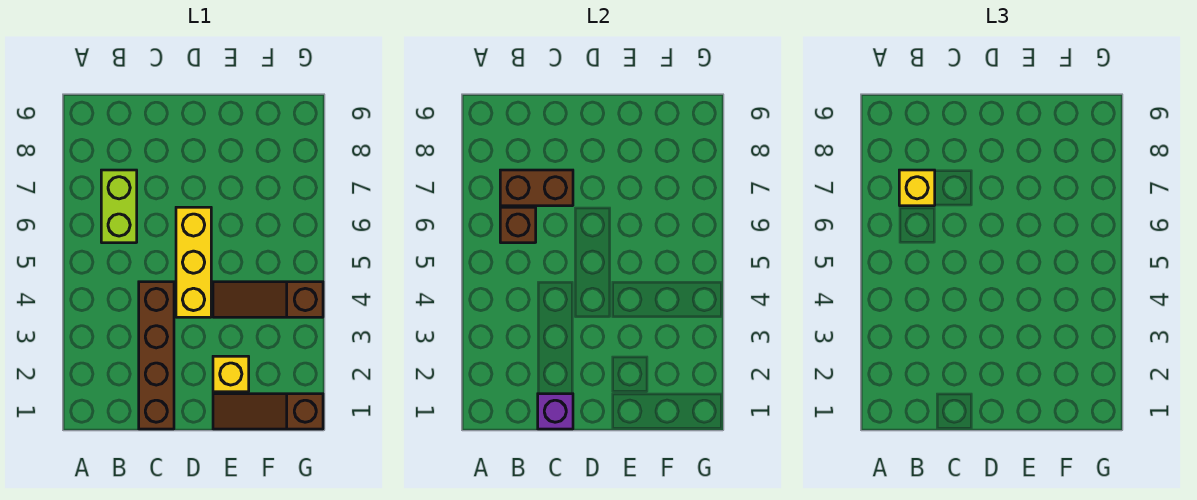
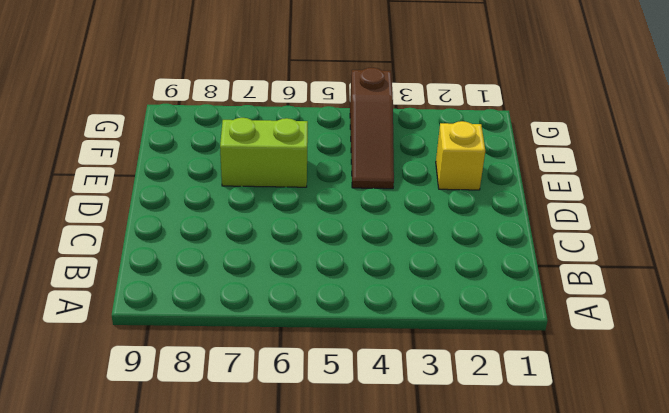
lime brick E6:E7 level 1 -> lime brick B6:B7 level 1
none -> brown brick C1:C4 level 1
none -> yellow brick D4:D6 level 1

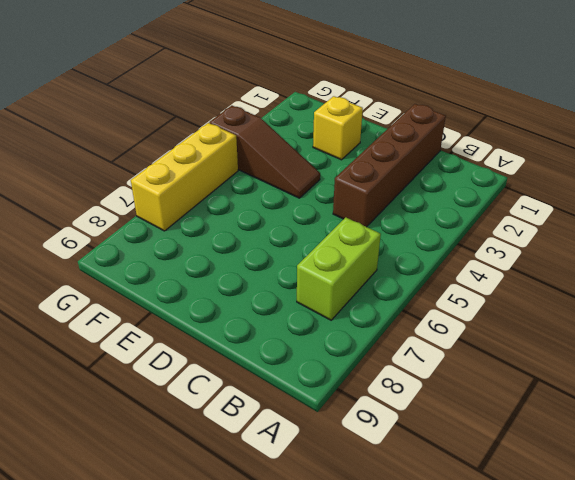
yellow brick G5:G7 level 1 -> yellow brick D4:D6 level 1
none -> brown slope E1:G1 level 1 top G
none -> brown brick B6 level 2

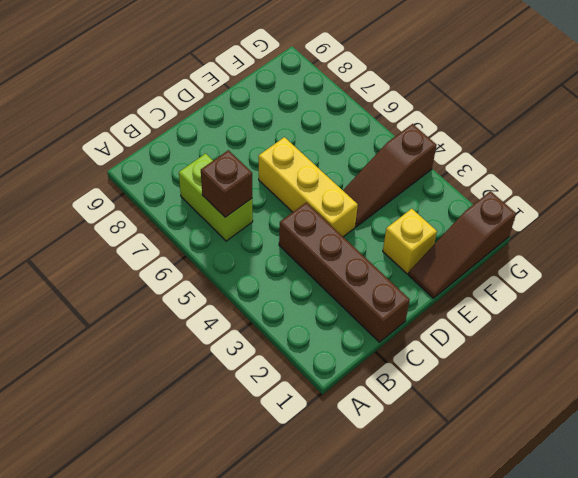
none -> brown brick B7:C7 level 2
none -> purple brick C1 level 2

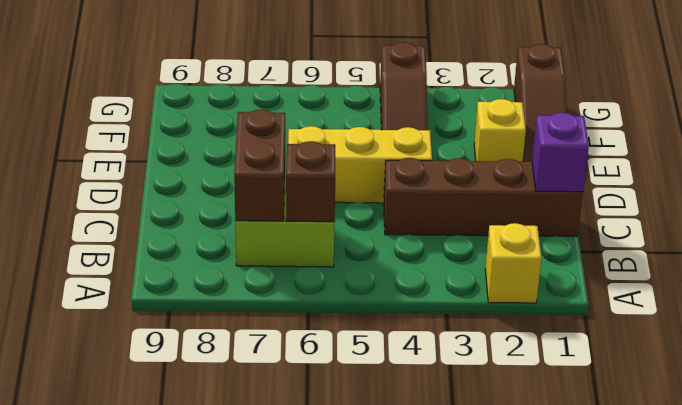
yellow brick A2 level 1 -> yellow brick B7 level 3

